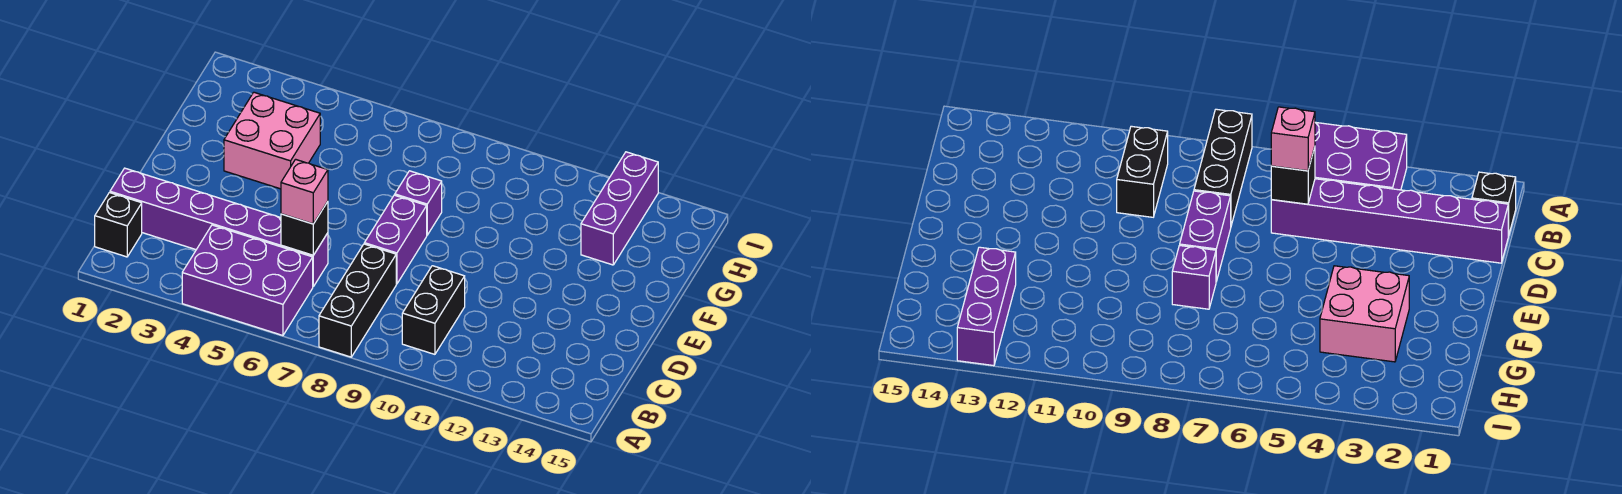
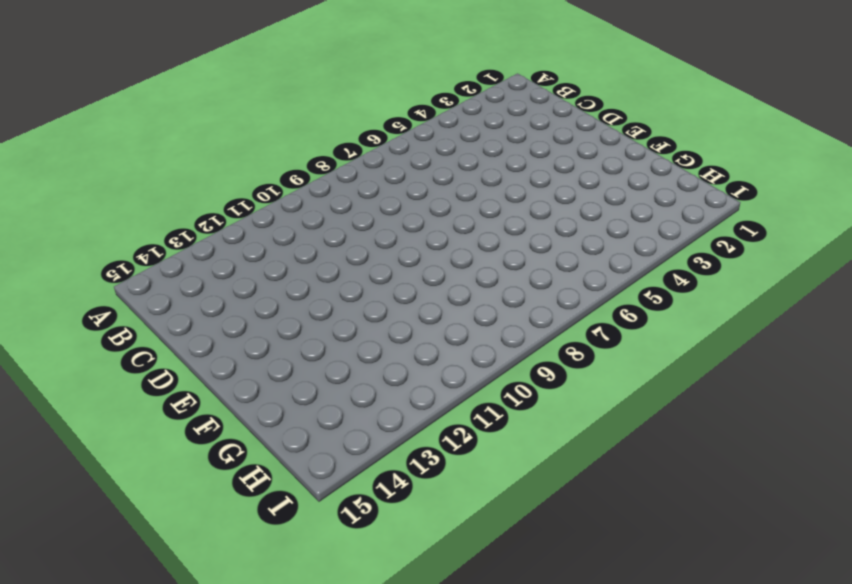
none -> purple brick A4:B6 level 1
none -> black brick A8:C8 level 1

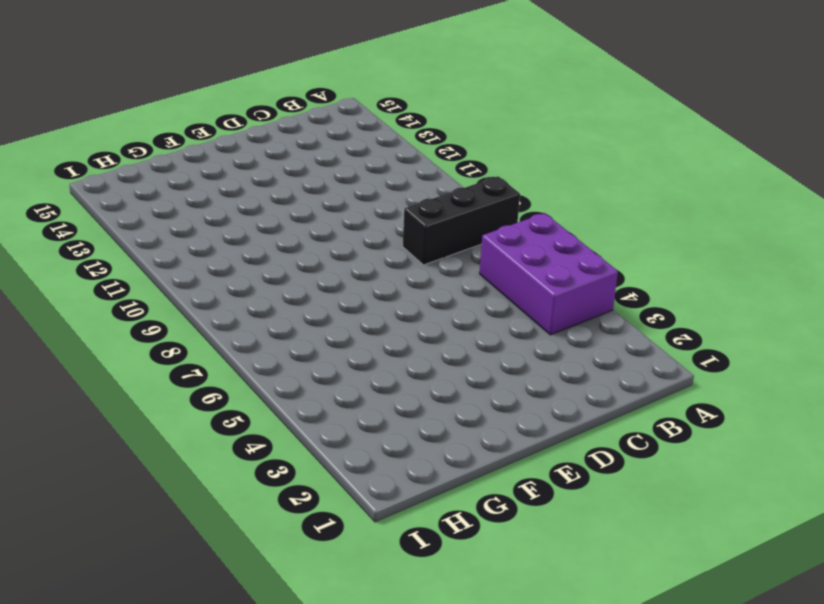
none -> black brick B1 level 1
none -> black brick B10:C10 level 1

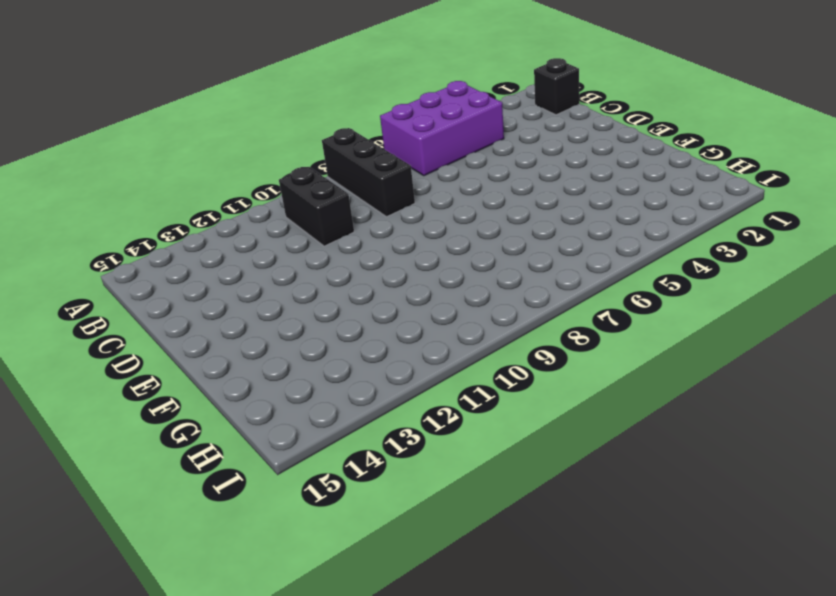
none -> purple brick C1:C6 level 1
none -> purple brick D8:E8 level 1

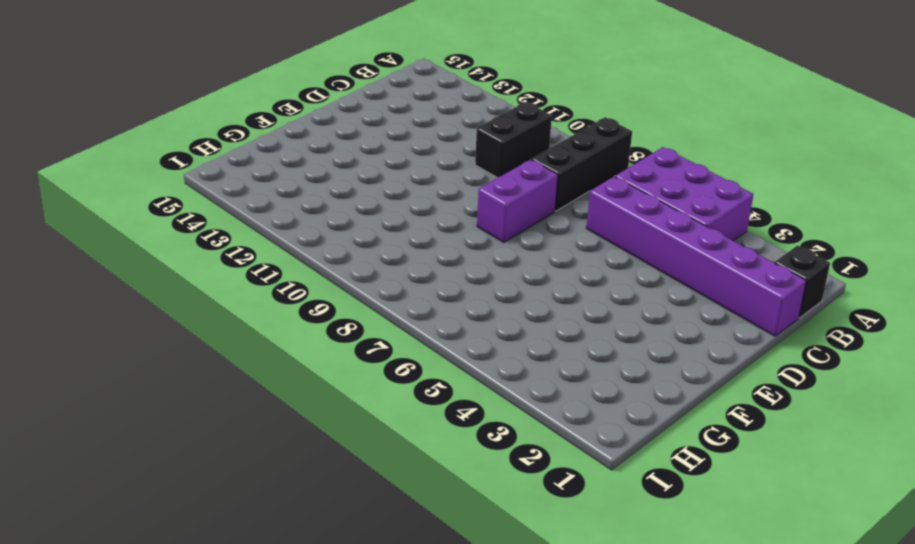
none -> pink brick F3:G4 level 1
none -> purple brick F8 level 1

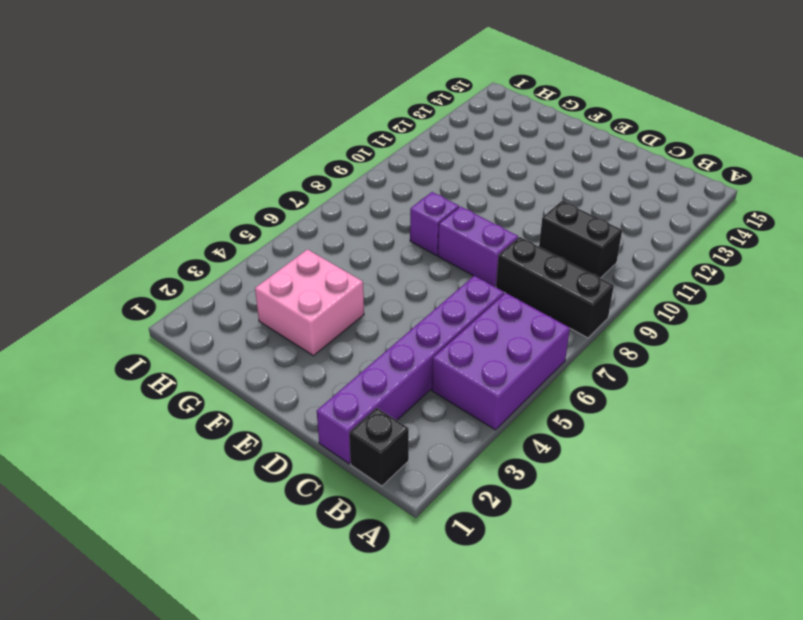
none -> purple brick G13:I13 level 1
none -> black brick C6 level 2

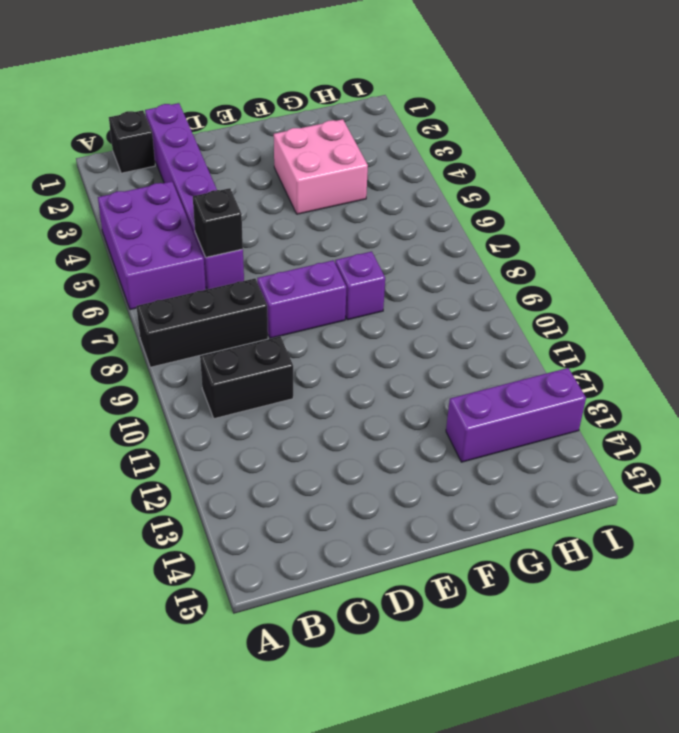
none -> pink brick C6 level 3

